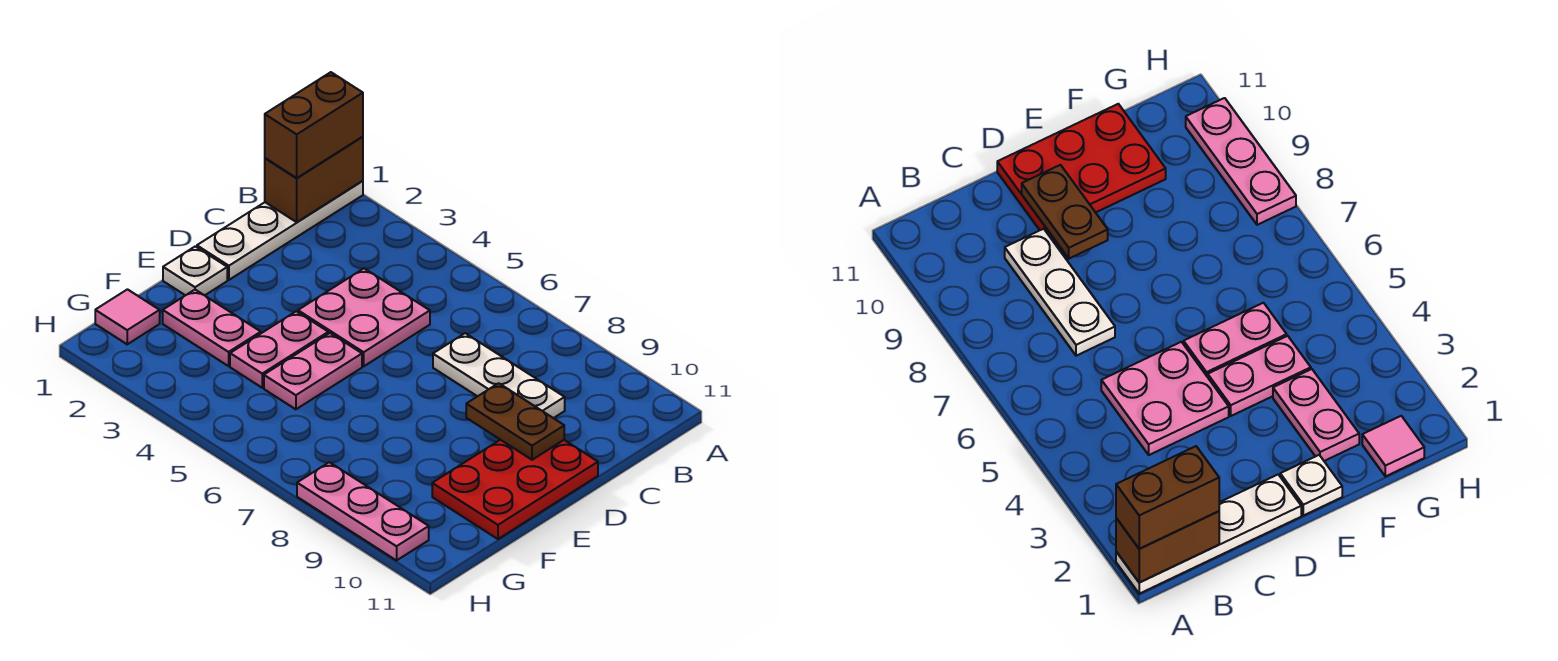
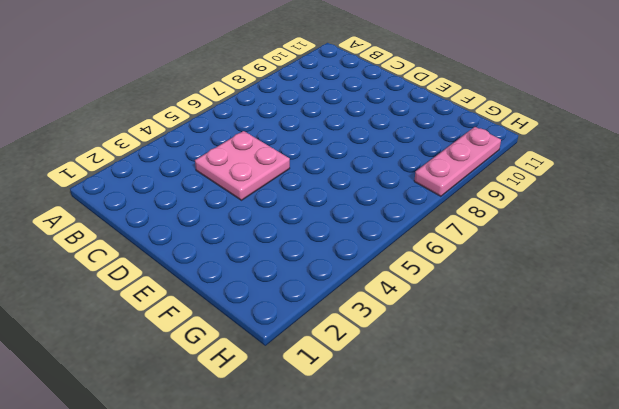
none -> white plate A1:D1 level 1
none -> white plate C7:C9 level 1
none -> red plate D10:F11 level 1

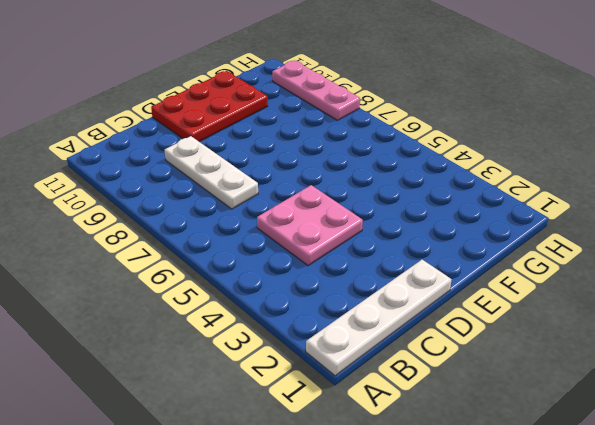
none -> white plate E1 level 1
none -> pink plate E4:F4 level 1
none -> pink plate E5:F5 level 1

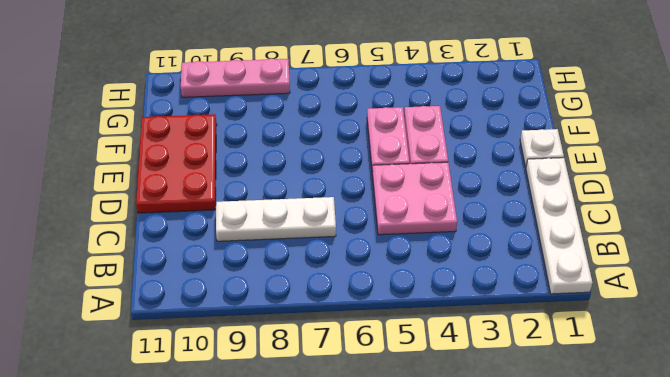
none -> pink plate F2:F3 level 1
none -> pink tile G1 level 1
none -> brown brick A1:B1 level 2

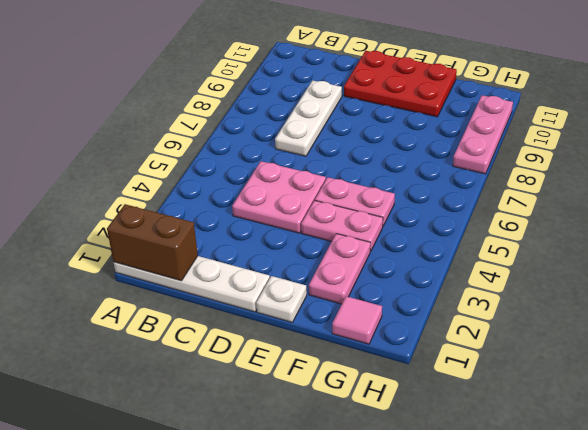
none -> brown plate D9:D10 level 2
none -> brown brick A1:B1 level 3

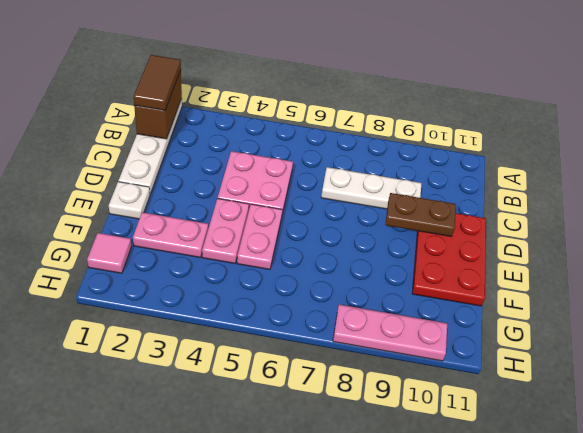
brown tile A1:B1 level 3 -> brown brick A1:B1 level 3

